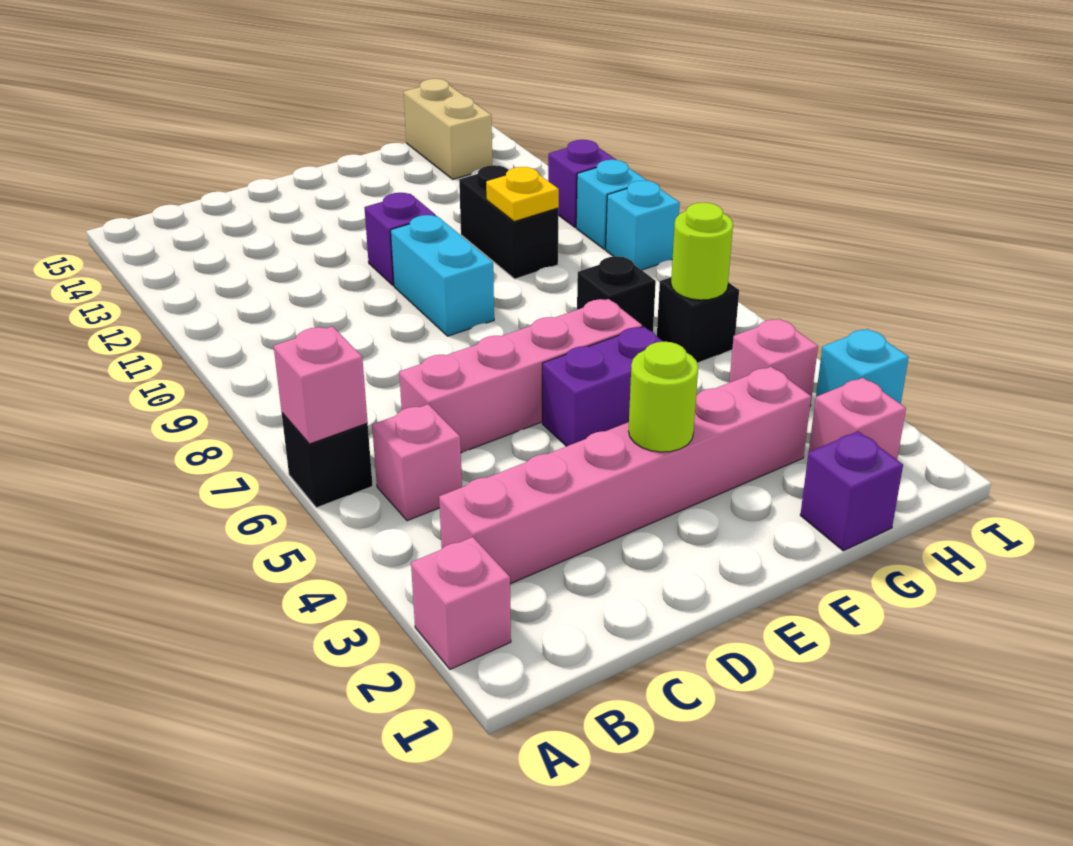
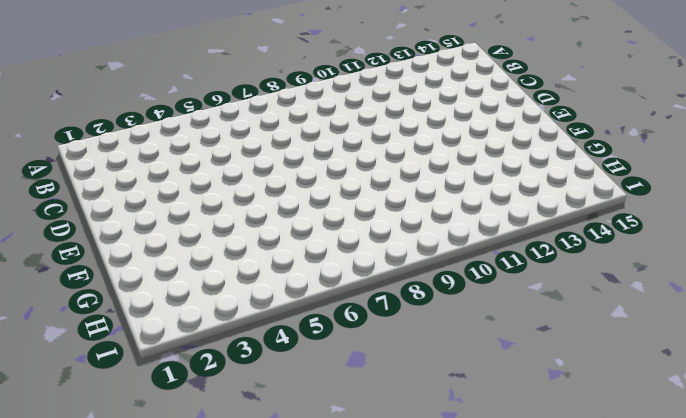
none -> pink brick A2 level 1
none -> black brick A6 level 1
none -> pink brick B3:G3 level 1

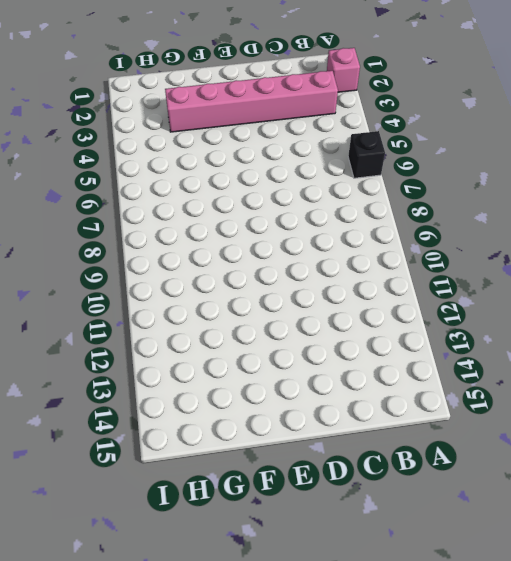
none -> pink brick B5 level 1
none -> pink brick C6:F6 level 1
none -> purple brick E5:F5 level 1

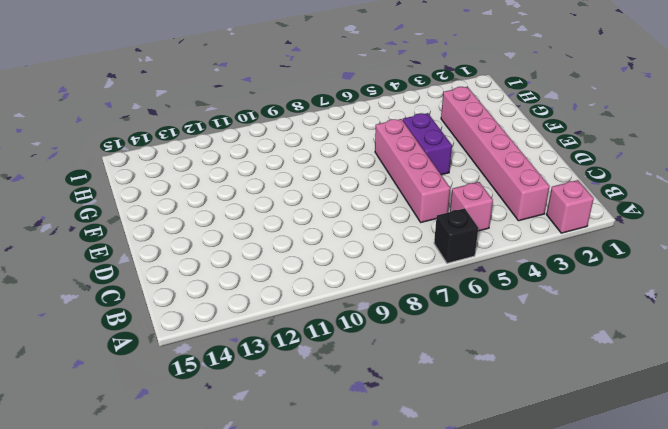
none -> cyan brick E9:E10 level 1
none -> purple brick E11 level 1
none -> purple brick G1 level 1

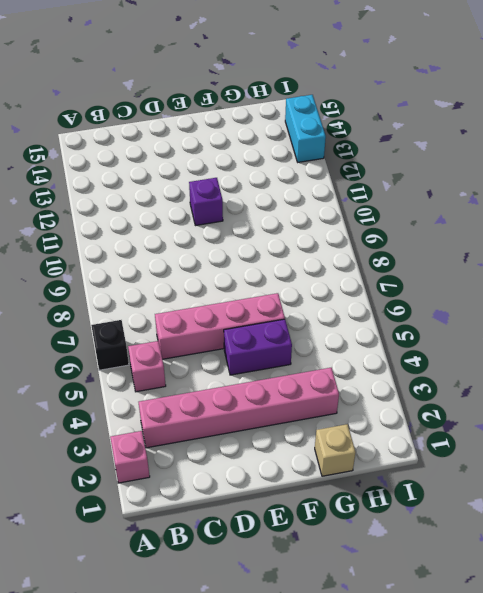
tan brick G1 level 1 -> purple brick G1 level 1
cyan brick I13:I14 level 1 -> cyan brick E9:E10 level 1
none -> black brick G7 level 1
none -> black brick G10:G11 level 1
none -> pink brick H2 level 1

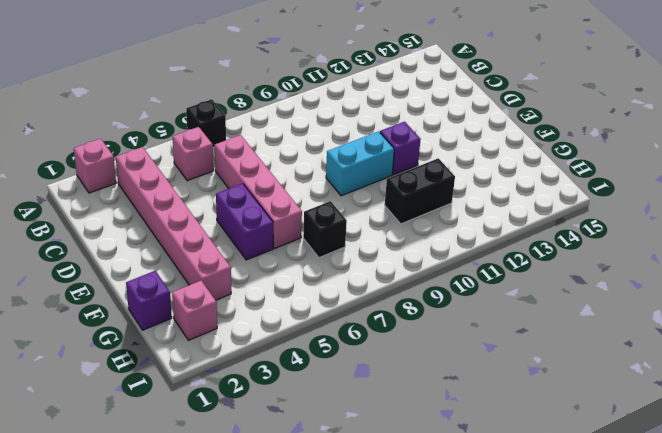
none -> pink brick H4 level 1
none -> black brick H6 level 1
none -> tan brick H14:H15 level 1

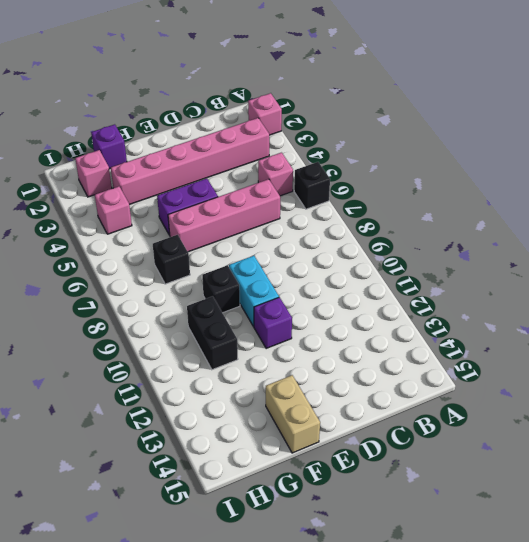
black brick F9 level 1 -> black brick H6 level 1
tan brick F14:F15 level 1 -> tan brick H14:H15 level 1
none -> cyan brick I3 level 1
none -> cyan brick I9 level 1
none -> cyan brick I10 level 1

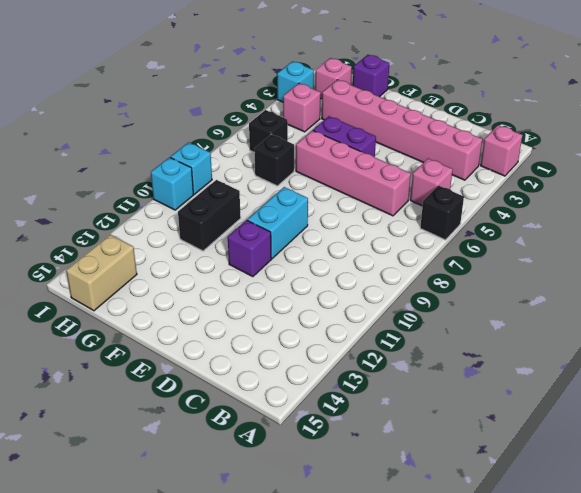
none -> purple brick I11 level 1
none -> pink brick A6 level 2
none -> lime round brick E3 level 2

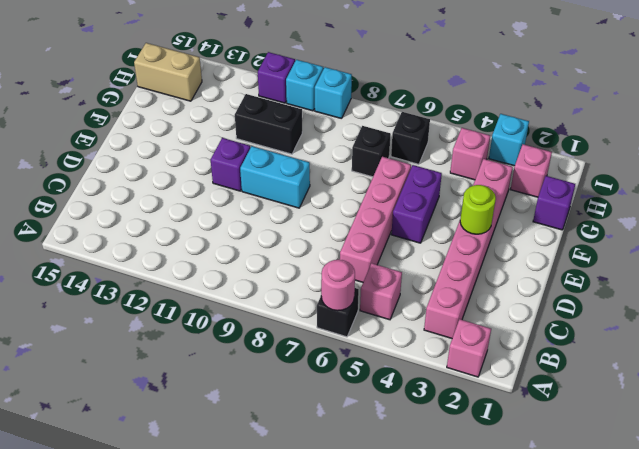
pink round brick A6 level 2 -> pink brick A6 level 2
none -> yellow plate G10 level 2
none -> lime round brick H6 level 2

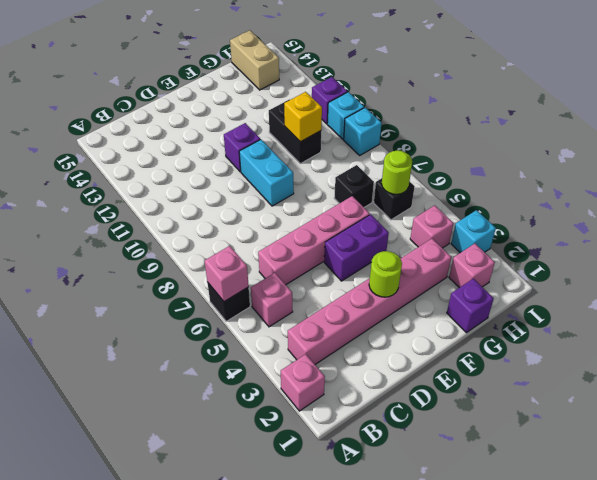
yellow brick G10 level 2 -> yellow plate G10 level 2

